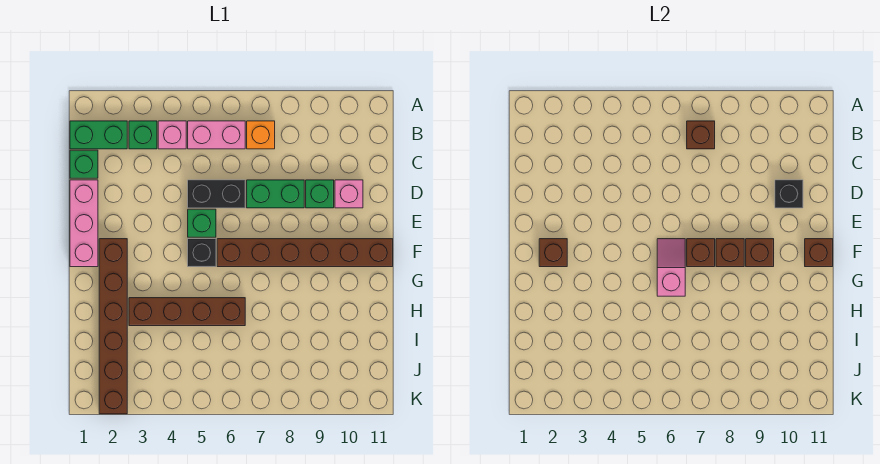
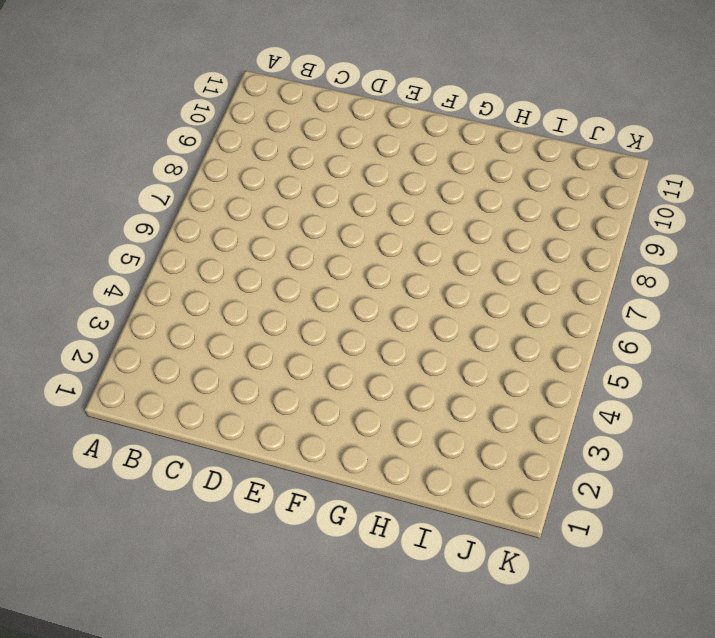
none -> green brick B1:B2 level 1
none -> green brick B3 level 1
none -> pink brick B4 level 1

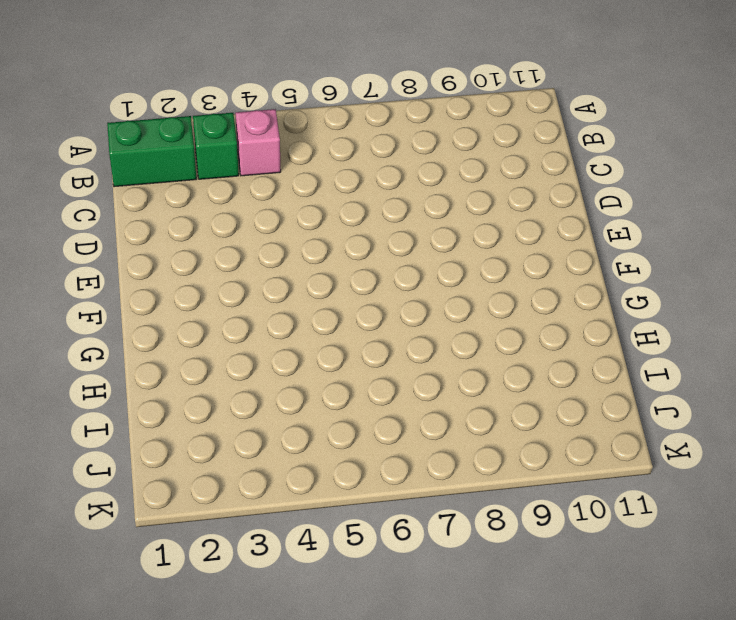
none -> pink brick B5:B6 level 1
none -> orange brick B7 level 1
none -> green brick C1 level 1

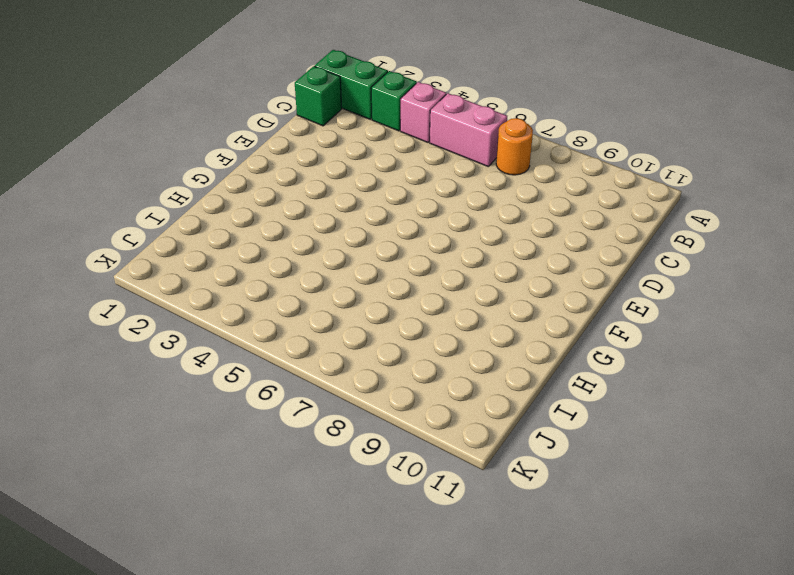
orange round brick B7 level 1 -> orange brick B7 level 1
none -> pink brick D1:F1 level 1
none -> black brick D5:D6 level 1
none -> green brick D7:D8 level 1

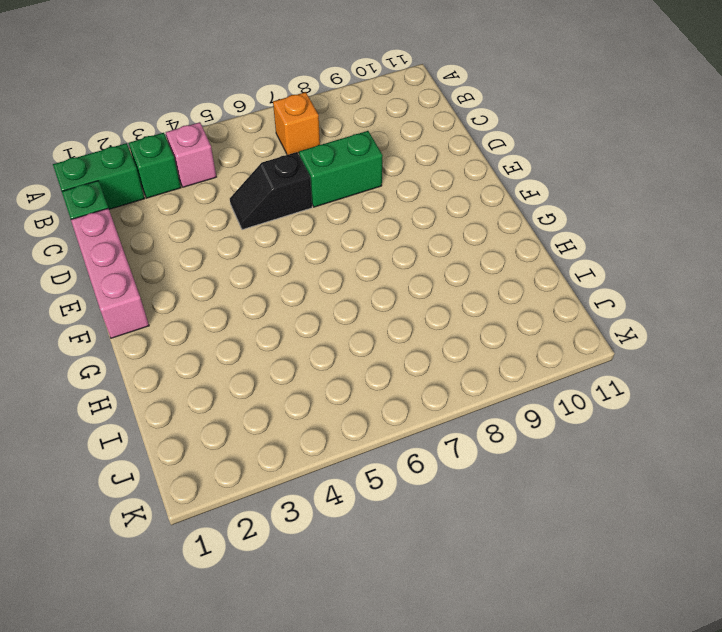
black slope D5:D6 level 1 top 6 -> black brick D5:D6 level 1
none -> pink brick B5:B6 level 1
none -> green brick D9 level 1
none -> pink brick D10 level 1

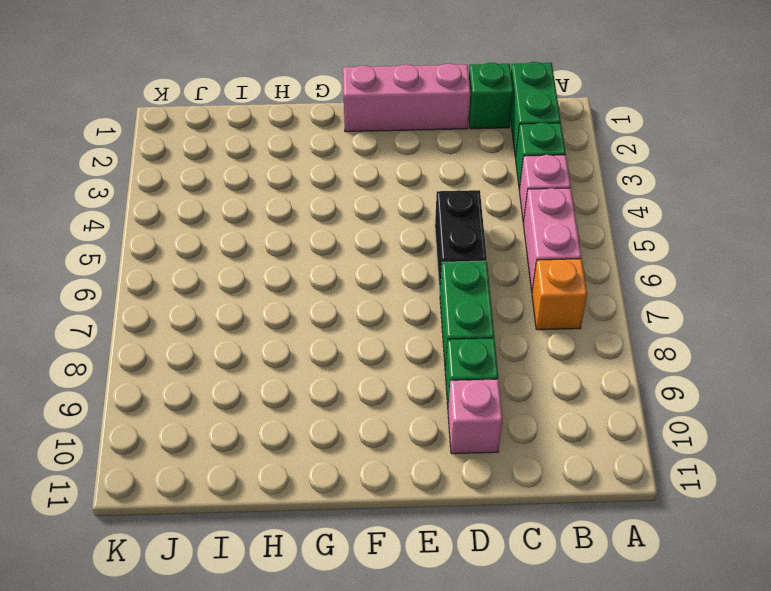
none -> green brick E5 level 1
none -> brown brick F2:K2 level 1
none -> black brick F5 level 1

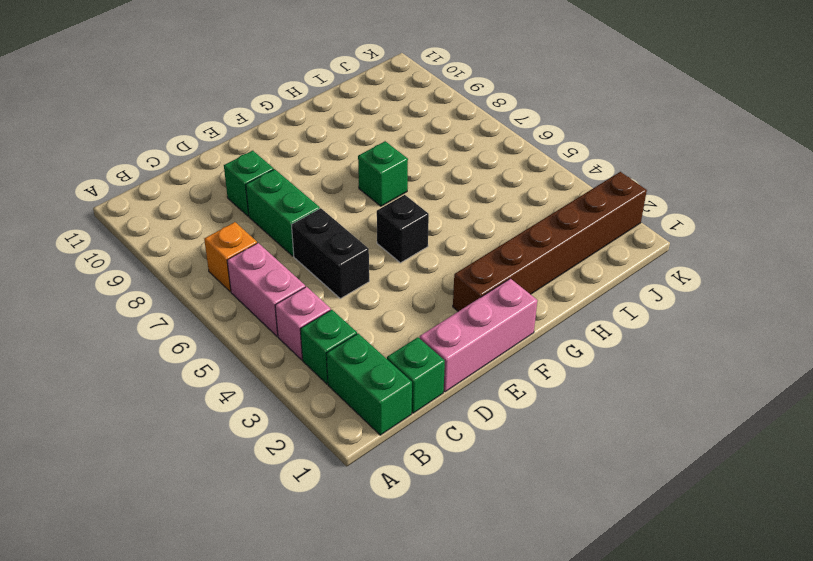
green brick G7 level 1 -> green brick E5 level 1
none -> pink brick D10 level 1
none -> brown brick F6:F11 level 1
none -> brown brick H3:H6 level 1

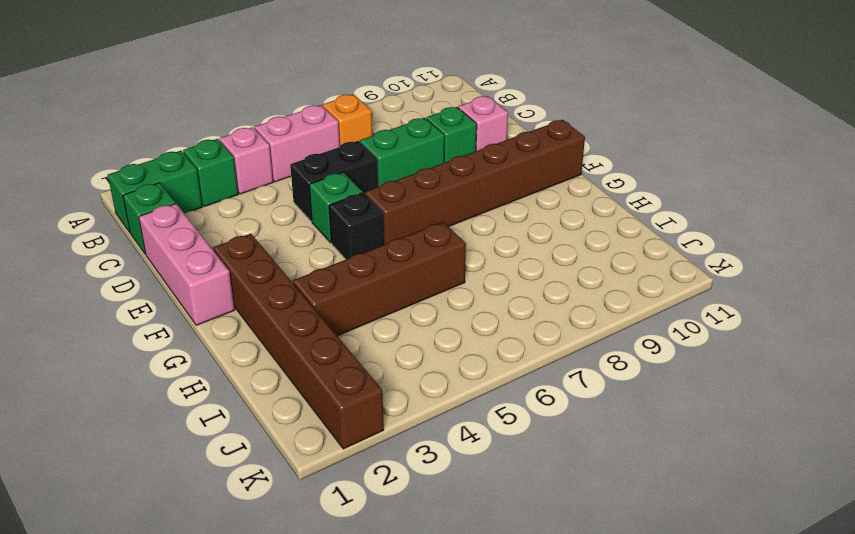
none -> brown brick B7 level 2
none -> black brick D10 level 2
none -> brown brick F2 level 2

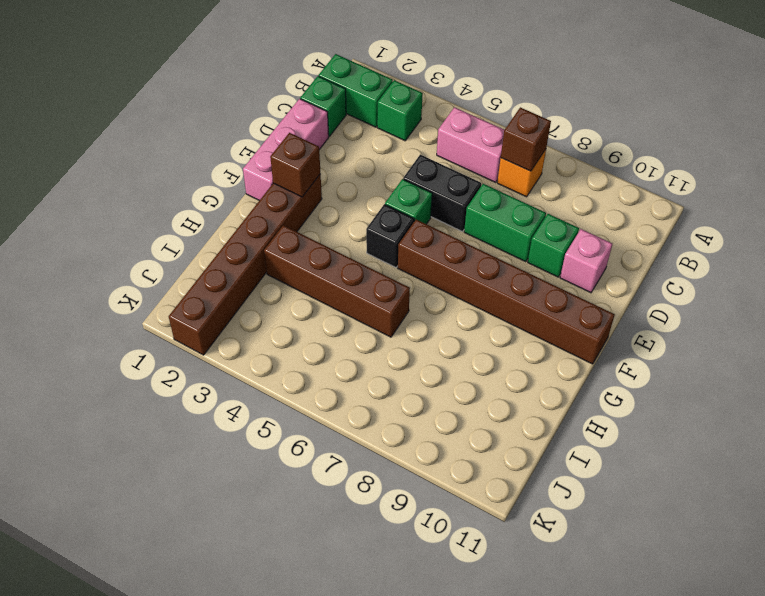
none -> pink brick B4 level 1
none -> black brick D10 level 2
none -> pink slope F6:G6 level 2 top G

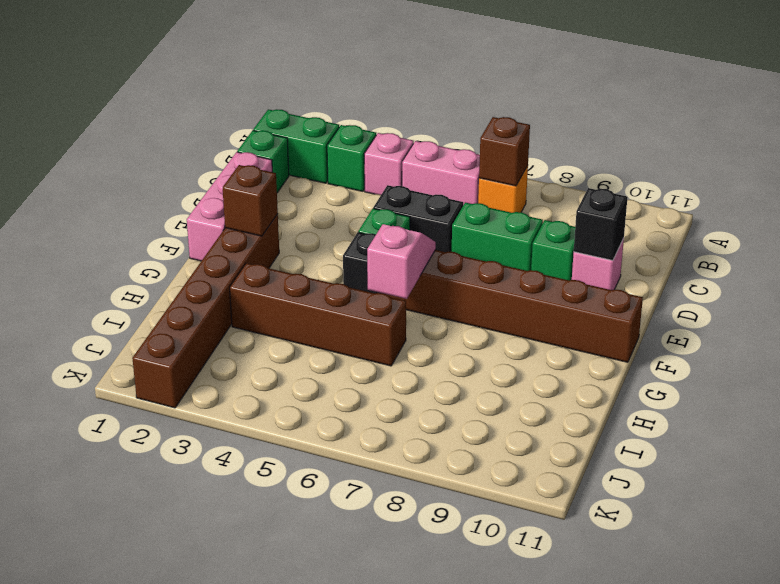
none -> brown brick F7 level 2
none -> brown brick F8 level 2
none -> brown brick F9 level 2

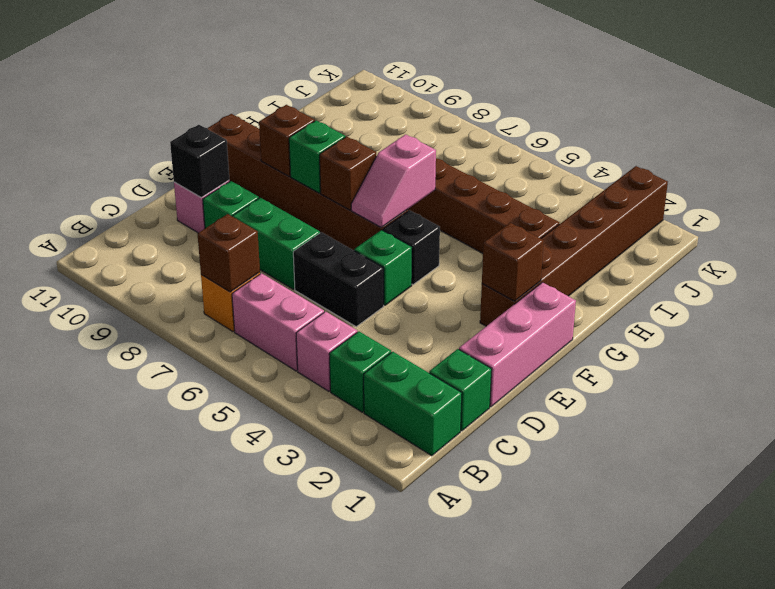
green brick F8 level 2 -> brown brick F8 level 2
none -> brown brick F11 level 2

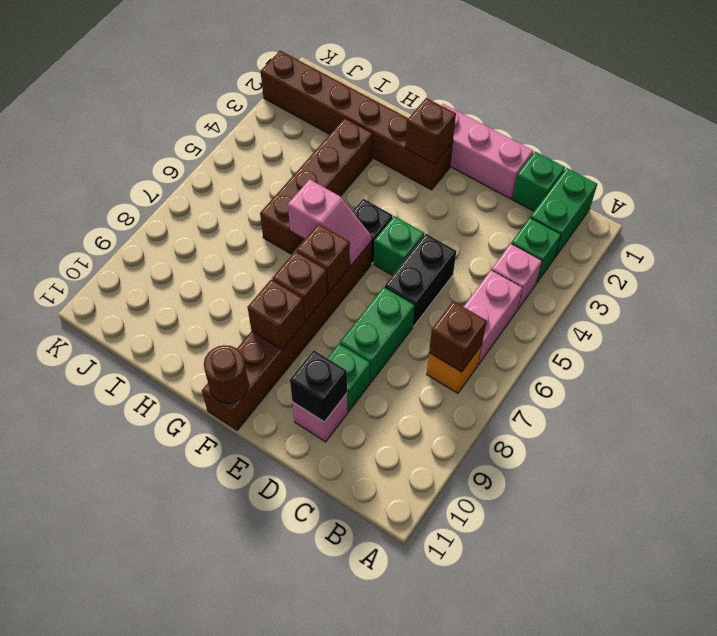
brown round brick F11 level 2 -> brown brick F11 level 2

